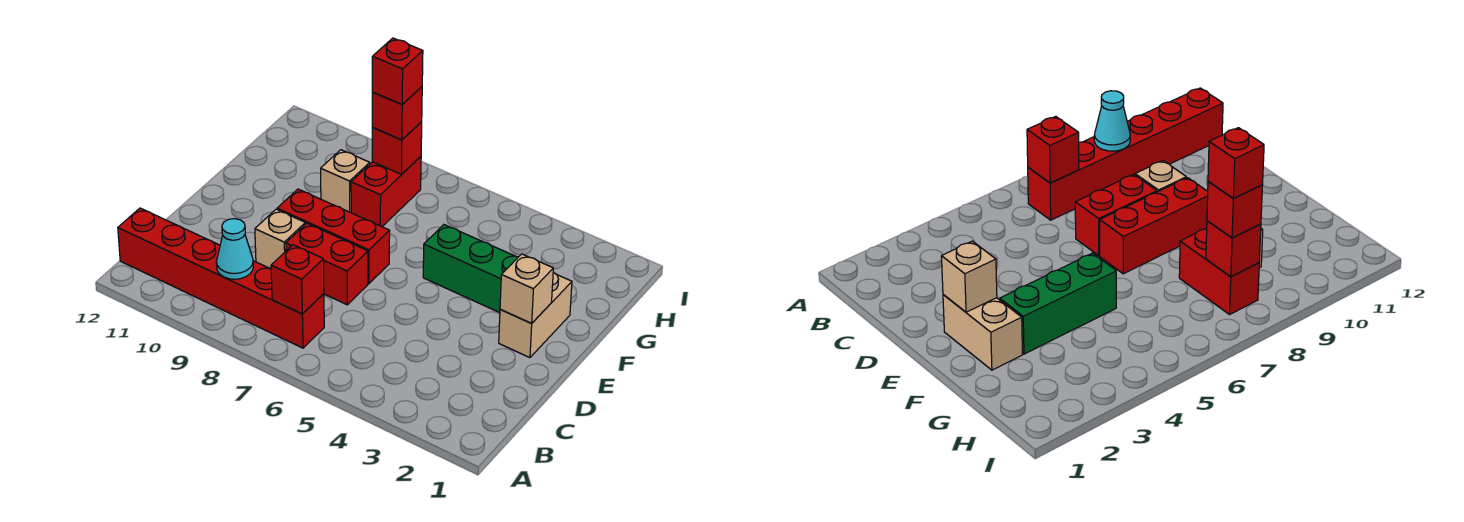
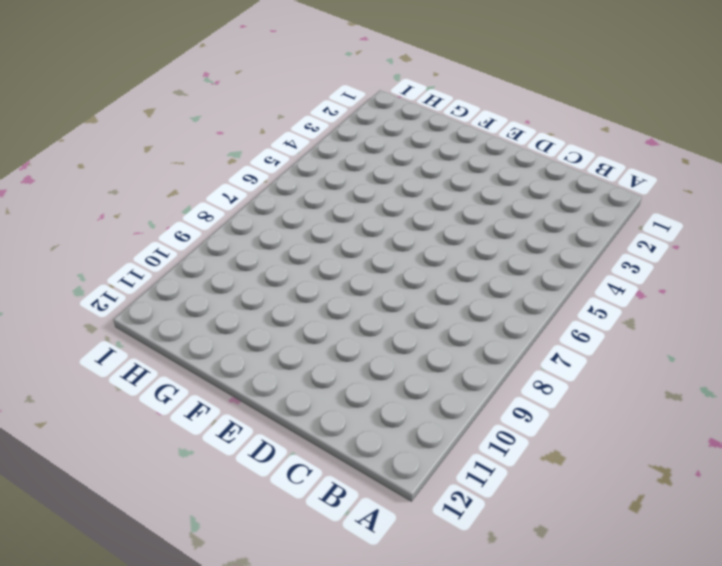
none -> red brick B7:B12 level 1
none -> red brick D7:D8 level 1
none -> tan brick D9 level 1

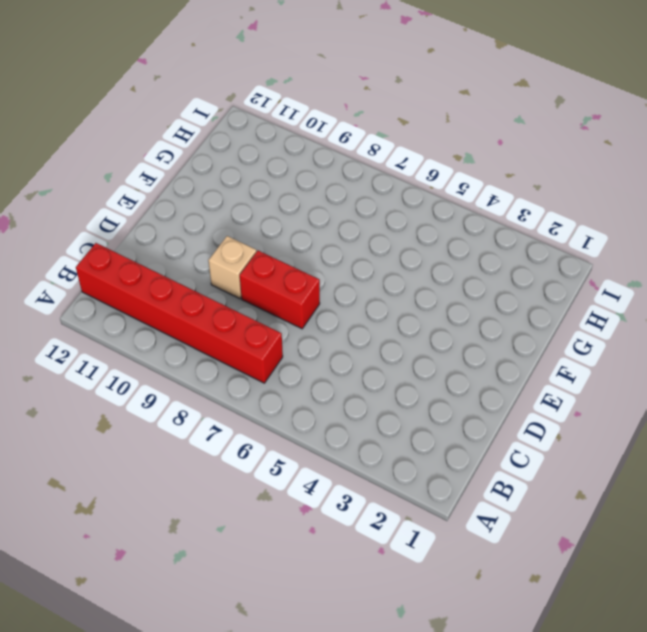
none -> tan brick E2:F2 level 1
none -> red brick E7:E9 level 1
none -> green brick F3:F5 level 1

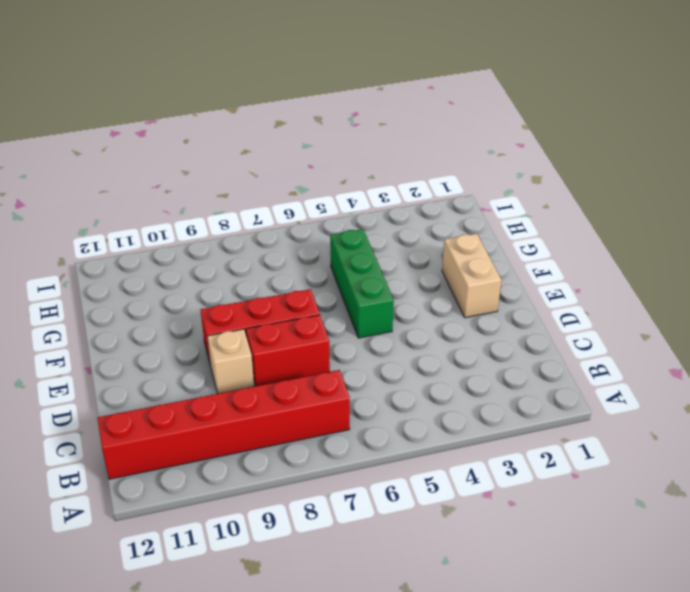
green brick E5:G5 level 1 -> green brick F3:F5 level 1
none -> red brick G8:H8 level 1
none -> tan brick G9 level 1
none -> red brick B7 level 2

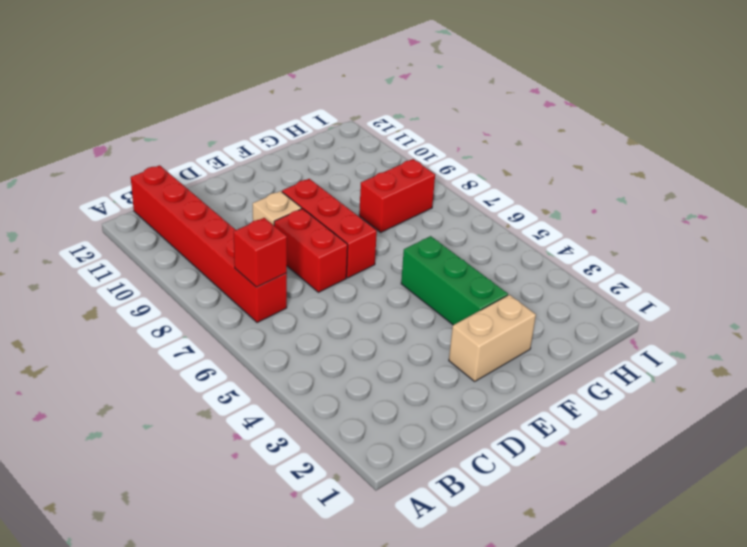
none -> tan brick G9 level 1
none -> cyan cone B9 level 2
none -> tan brick E2 level 2

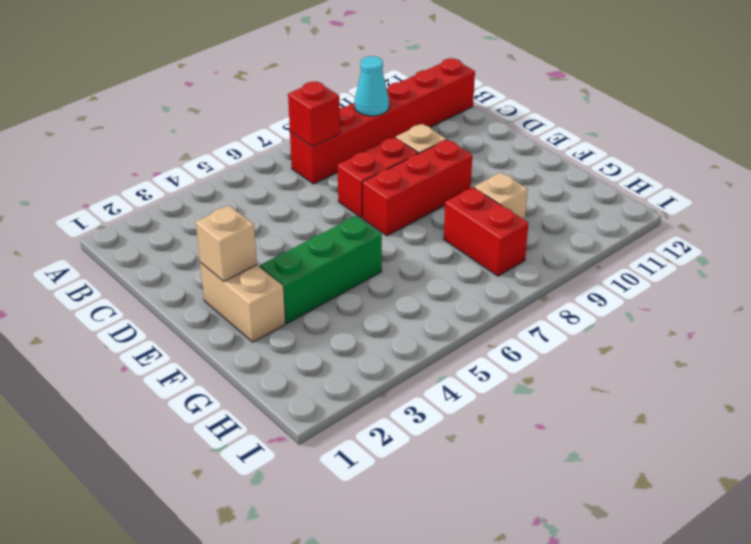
none -> red brick H8 level 2
none -> red brick H8 level 3
none -> red brick H8 level 4

